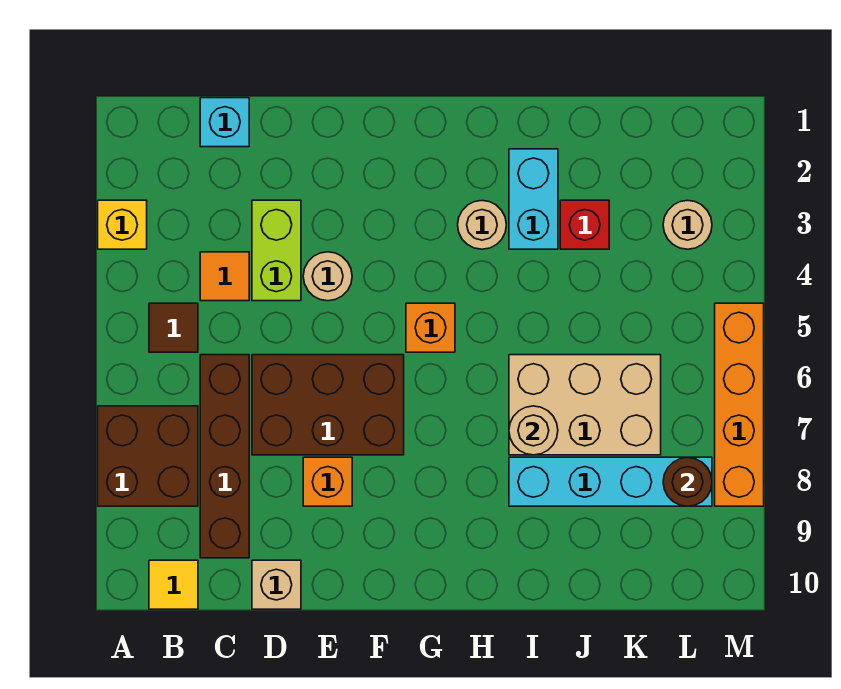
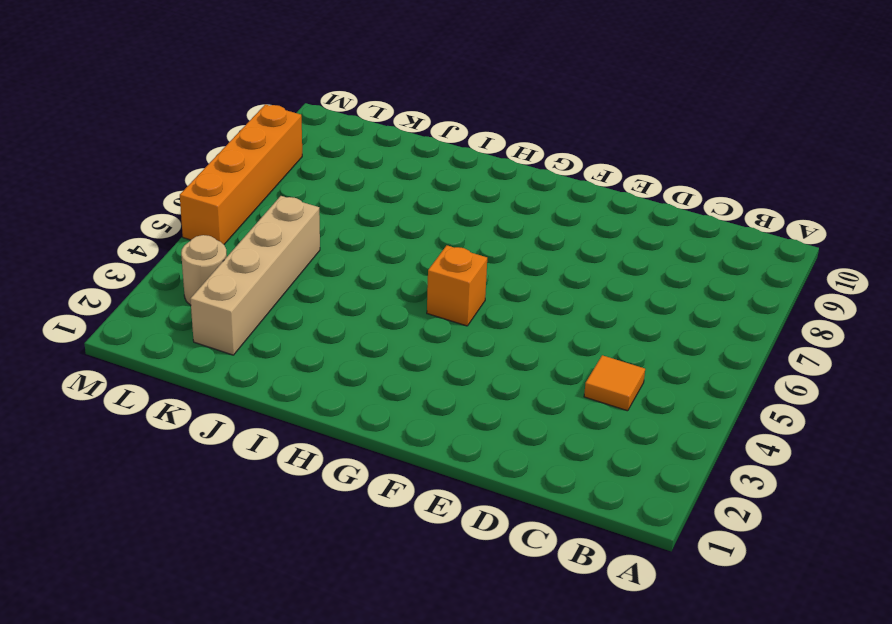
tan brick K2:K5 level 1 -> none
none -> yellow brick A3 level 1
none -> brown brick A7:B8 level 1
none -> brown tile B5 level 1

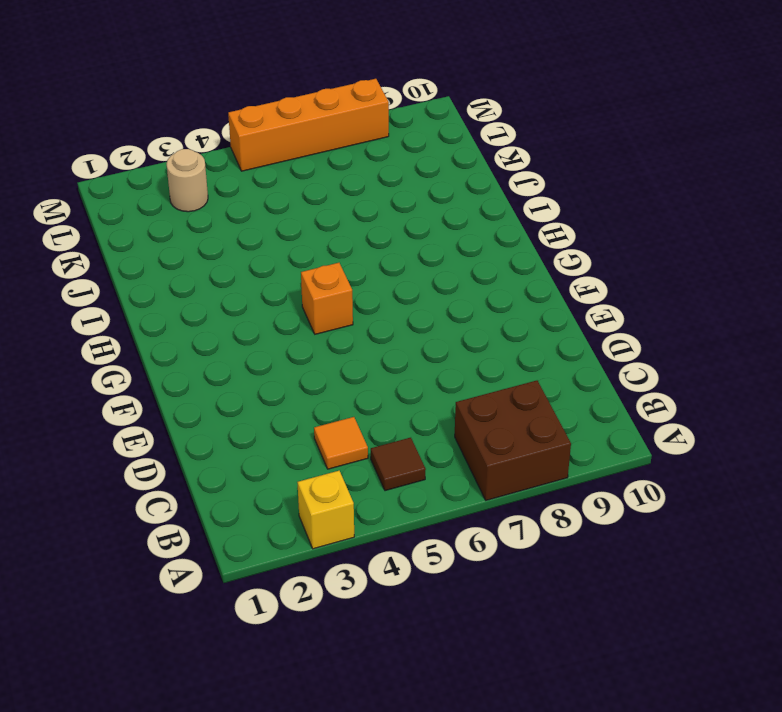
none -> yellow tile B10 level 1
none -> cyan brick C1 level 1
none -> brown brick C6:C9 level 1

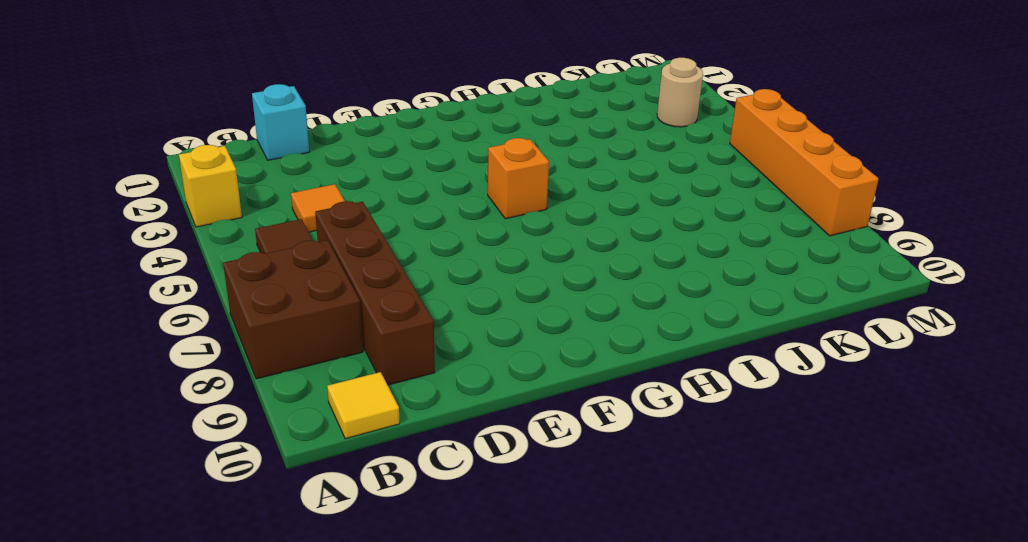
none -> lime brick D3:D4 level 1
none -> brown brick D6:F7 level 1
none -> tan brick D10 level 1

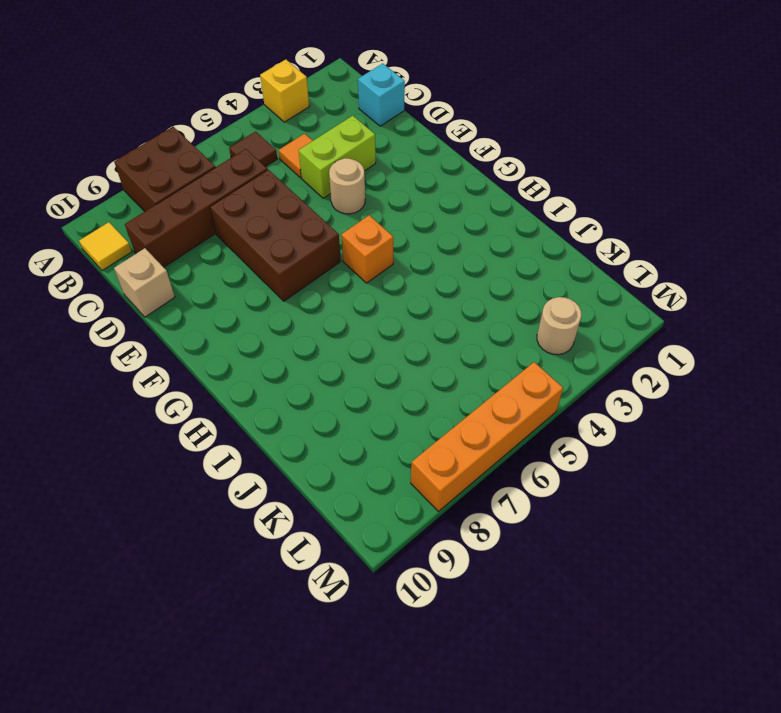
none -> orange brick E8 level 1
none -> tan round brick H3 level 1
none -> cyan brick I2:I3 level 1

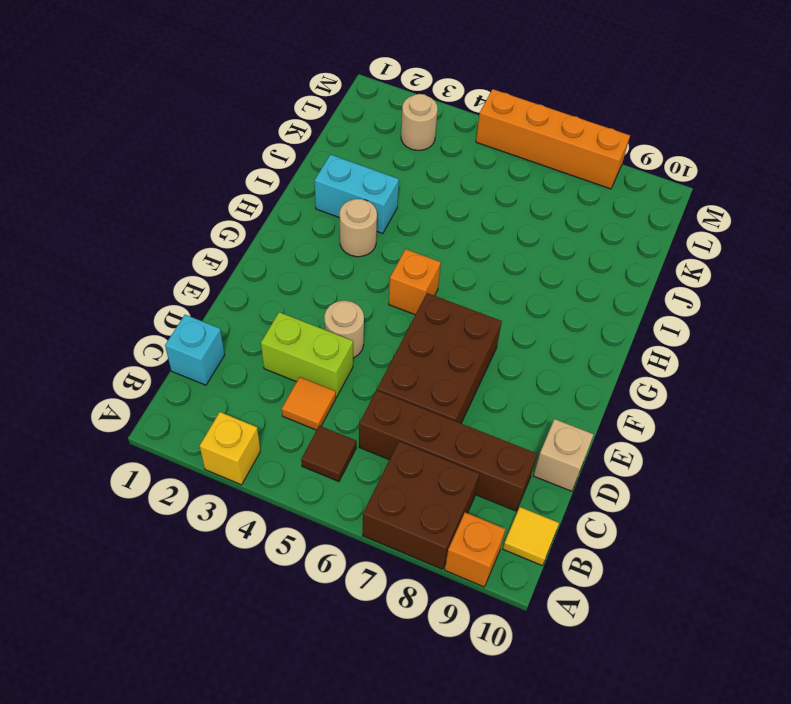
orange brick A9 level 1 -> orange brick E8 level 1
none -> tan brick I6:K7 level 1
none -> cyan brick I8:L8 level 1
none -> red brick J3 level 1

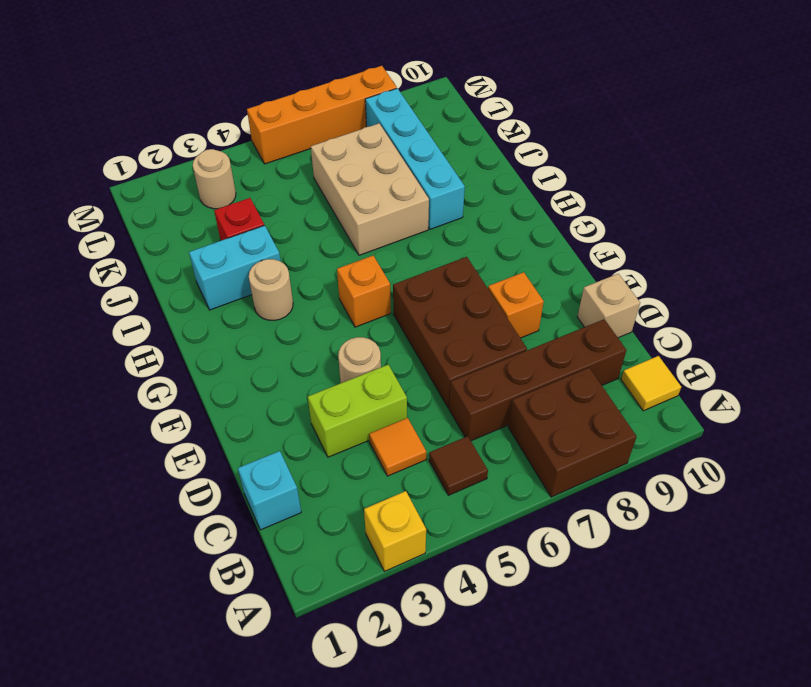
none -> tan round brick I7 level 2
none -> brown round brick L8 level 2

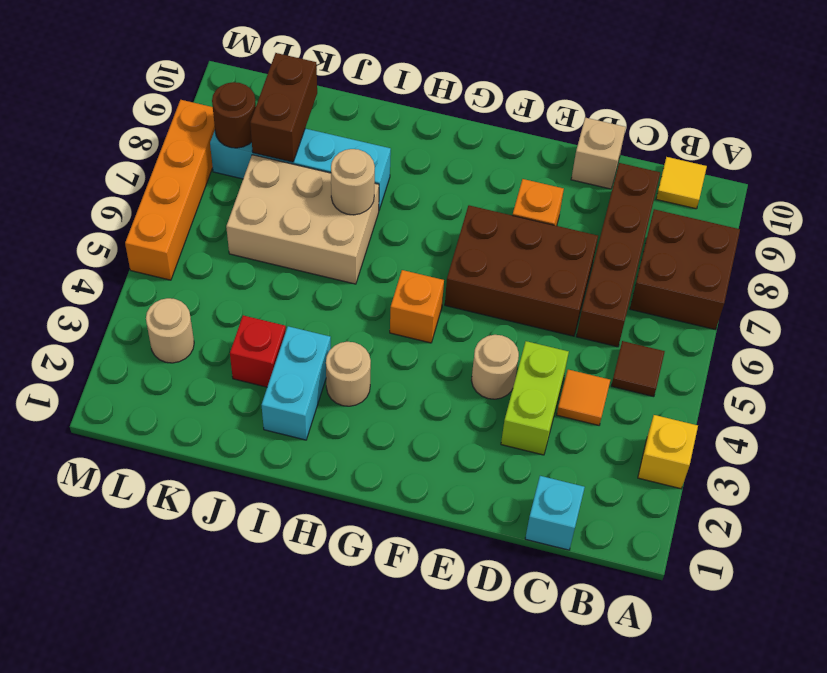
brown brick K8:K9 level 2 -> none

